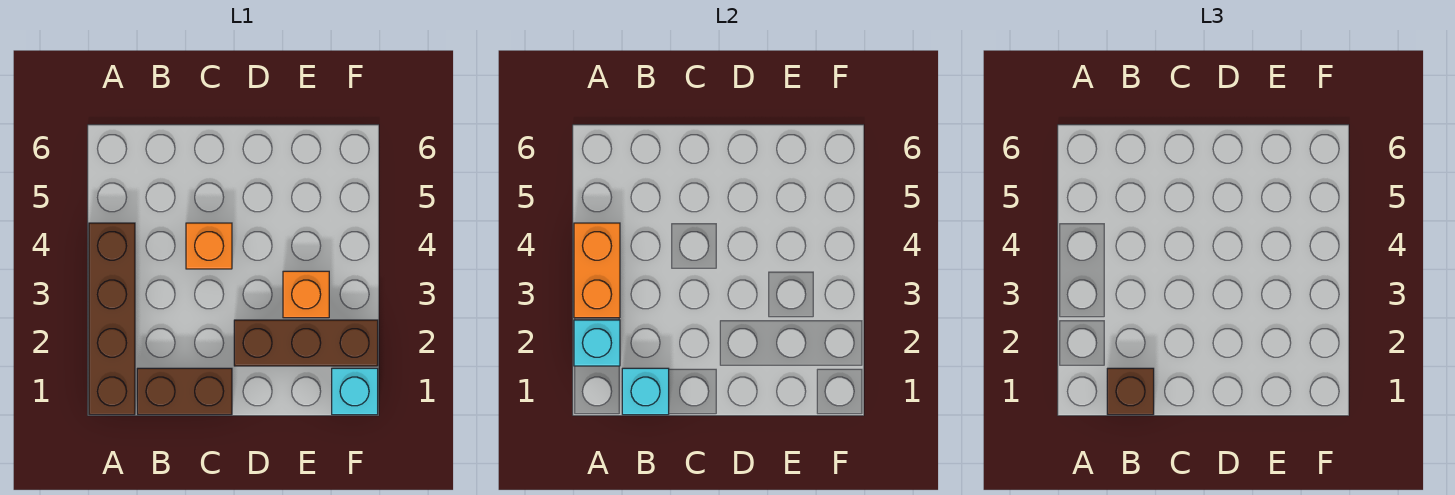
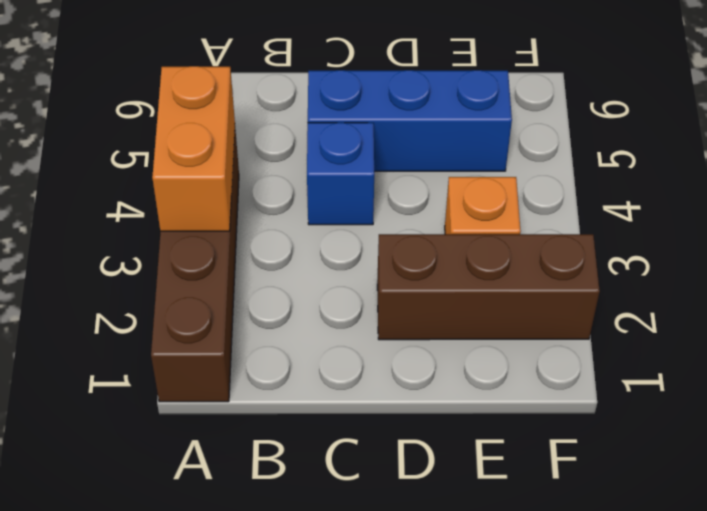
blue brick C4 level 1 -> orange brick C4 level 1
blue brick C5:E5 level 1 -> none
none -> brown brick B1:C1 level 1
none -> cyan brick F1 level 1

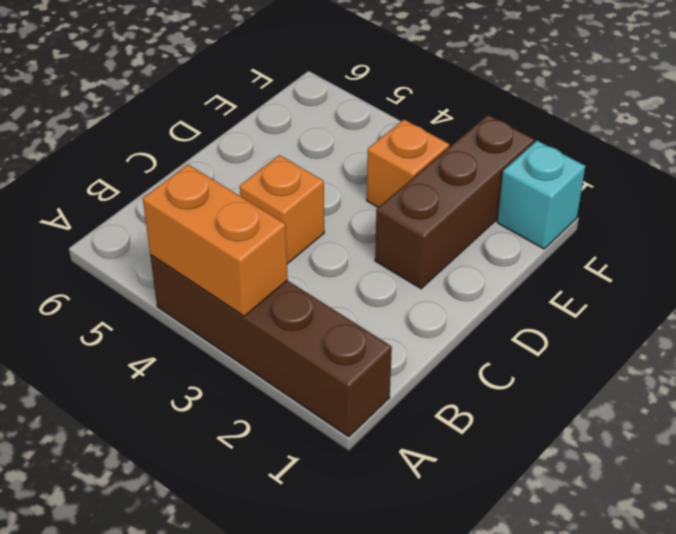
none -> brown brick B1:C1 level 1
none -> cyan brick A2 level 2

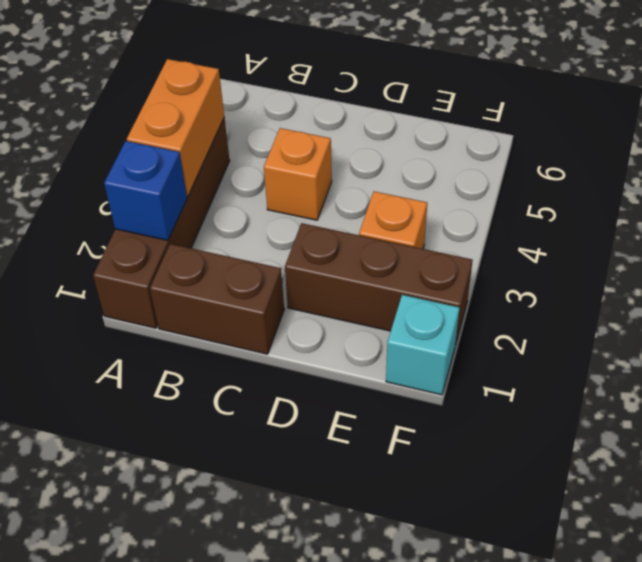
blue brick A2 level 2 -> cyan brick A2 level 2
none -> cyan brick B1 level 2
none -> brown brick B1 level 3

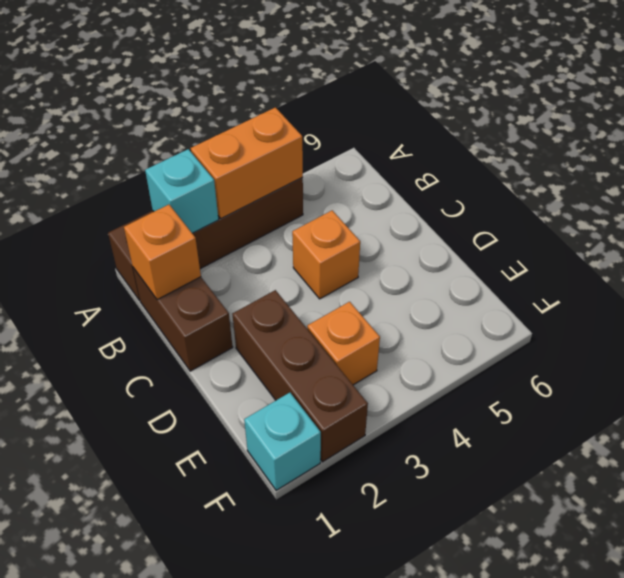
orange brick B1 level 2 -> cyan brick B1 level 2
none -> brown brick B1 level 3

